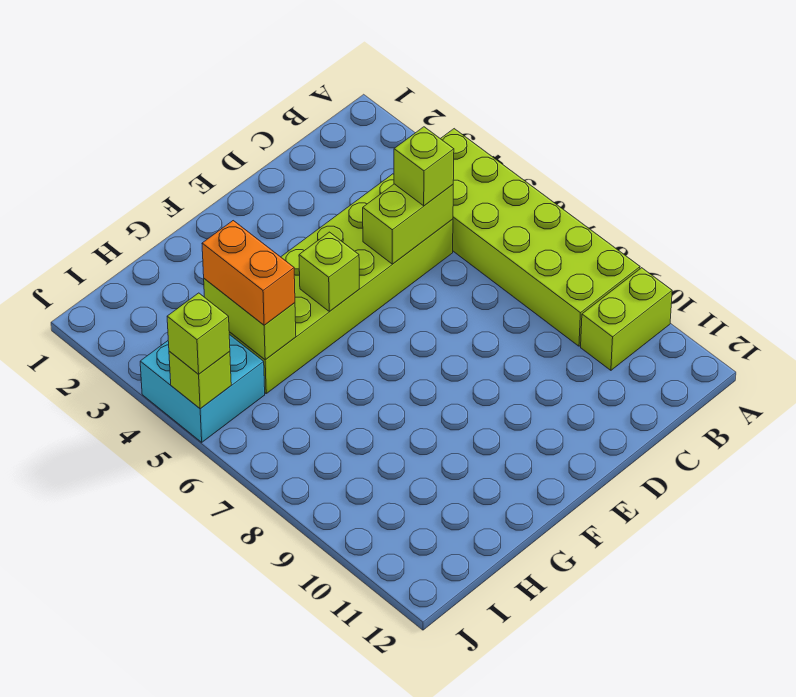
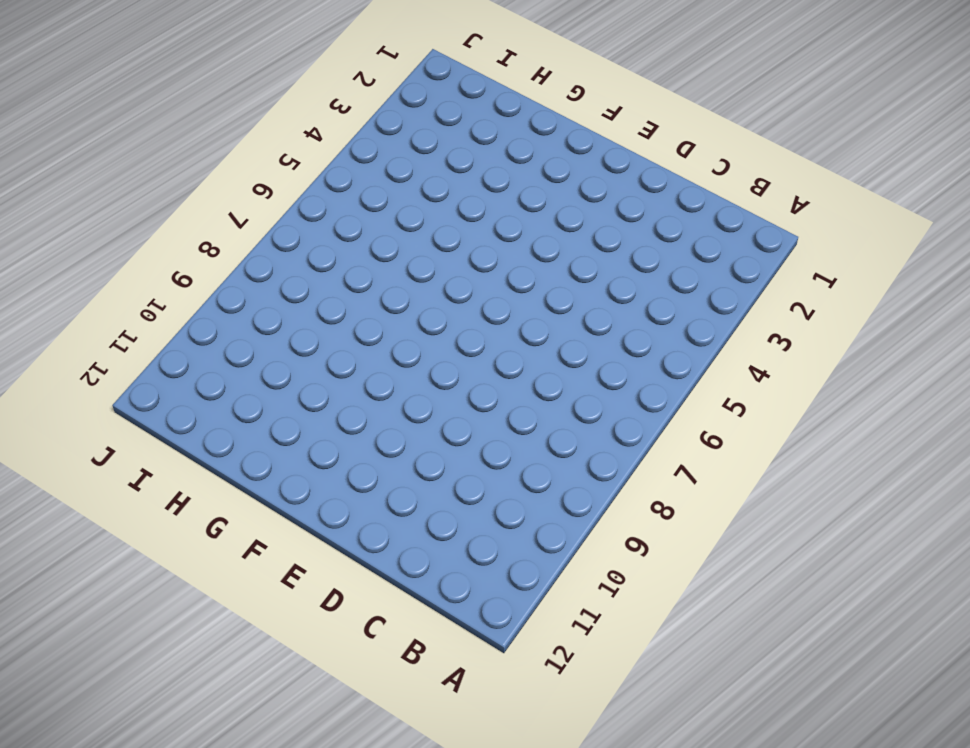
none -> lime brick A4:B9 level 1
none -> lime brick A10:B10 level 1

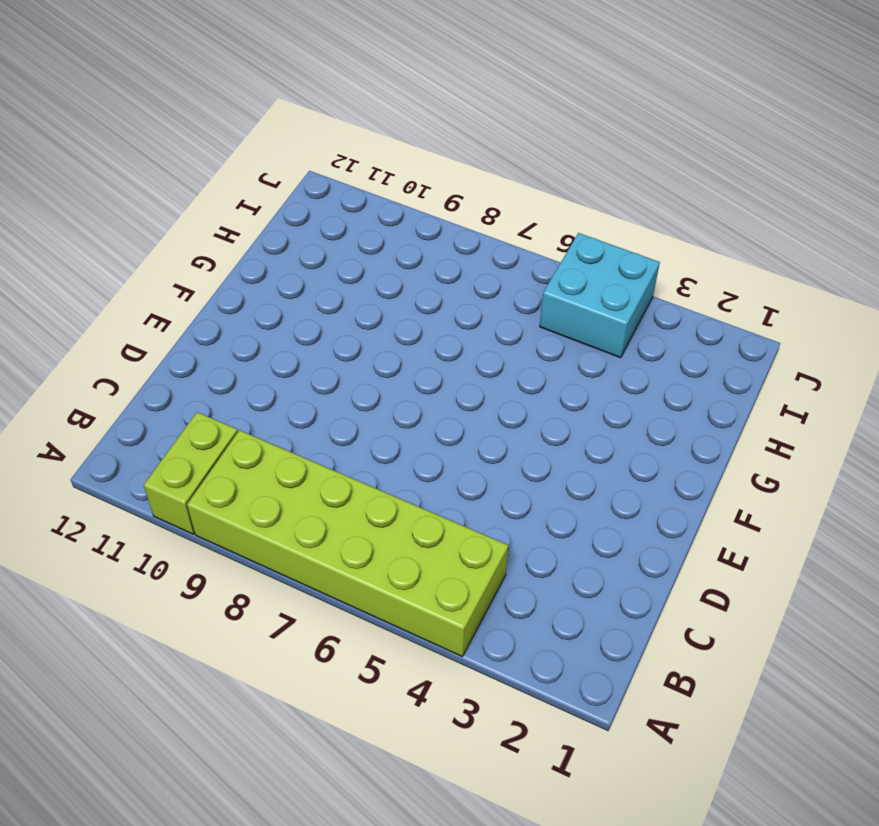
none -> lime brick C4:H5 level 1
none -> lime brick C5:D5 level 2

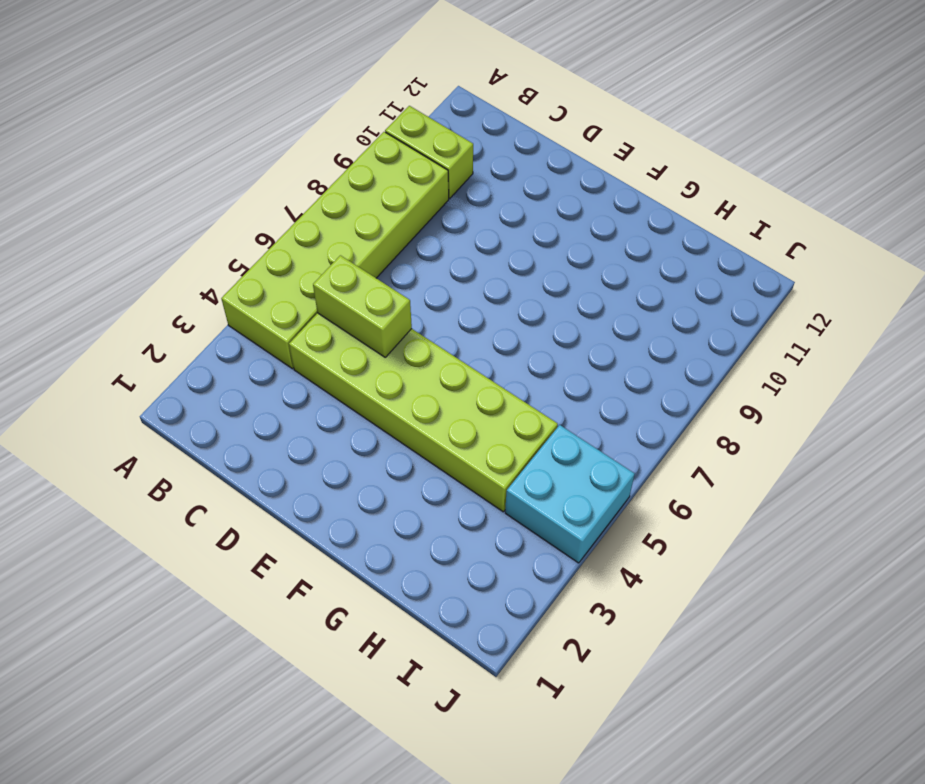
none -> lime brick F5 level 2
none -> lime brick H4:H5 level 2

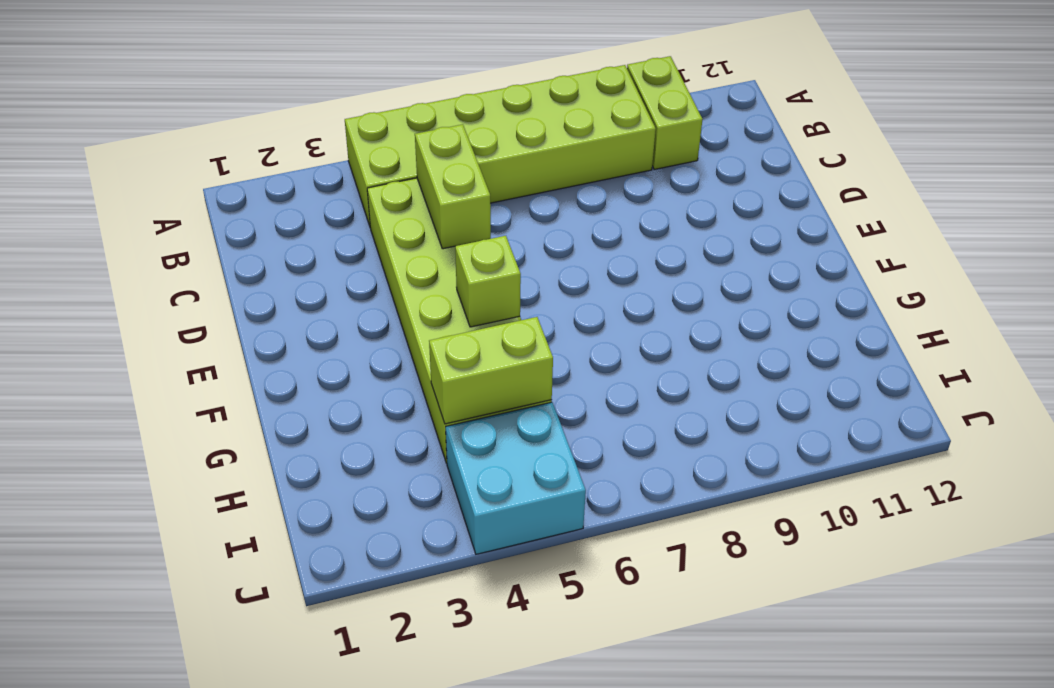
none -> lime brick J5 level 2
none -> lime brick C5 level 3

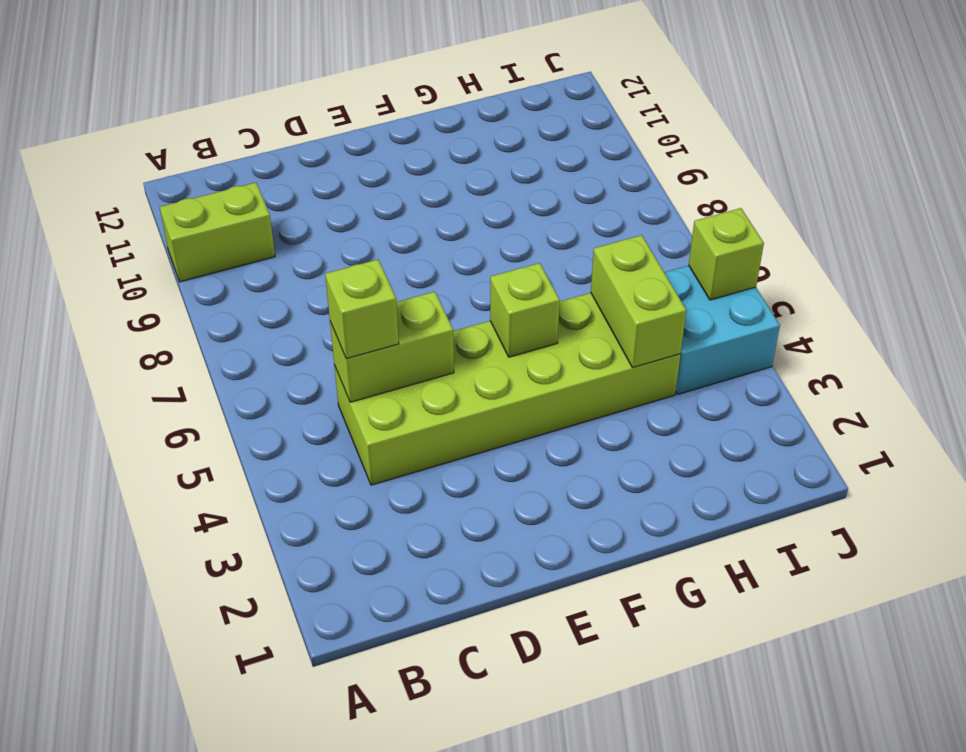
none -> lime brick A4:B9 level 1
none -> orange brick H4:H5 level 3

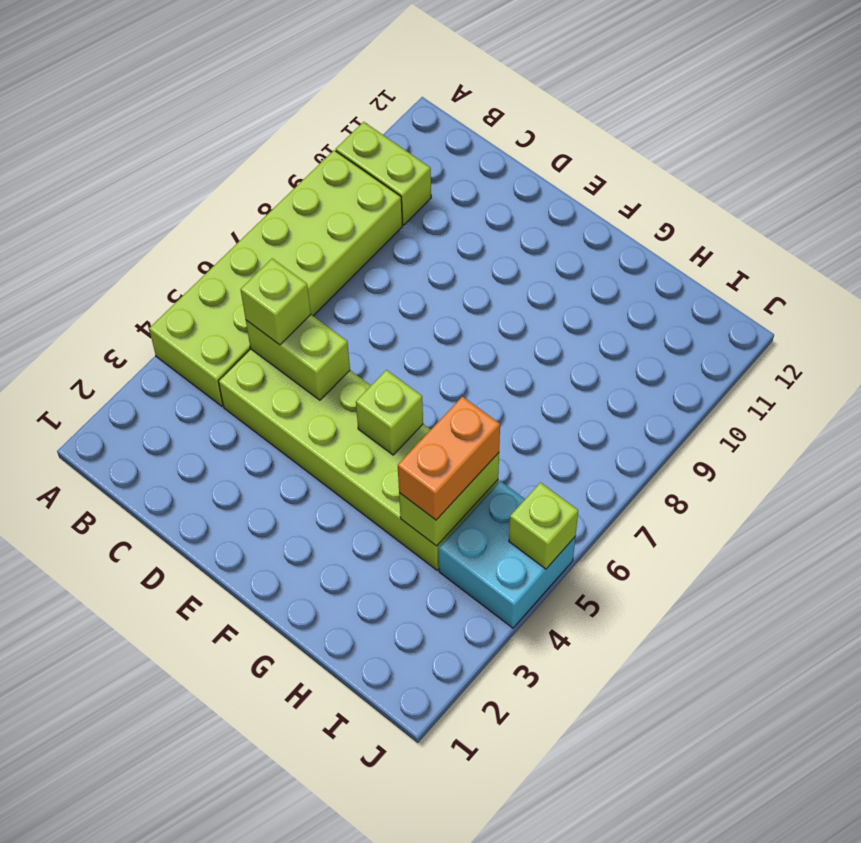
none -> lime brick J5 level 3

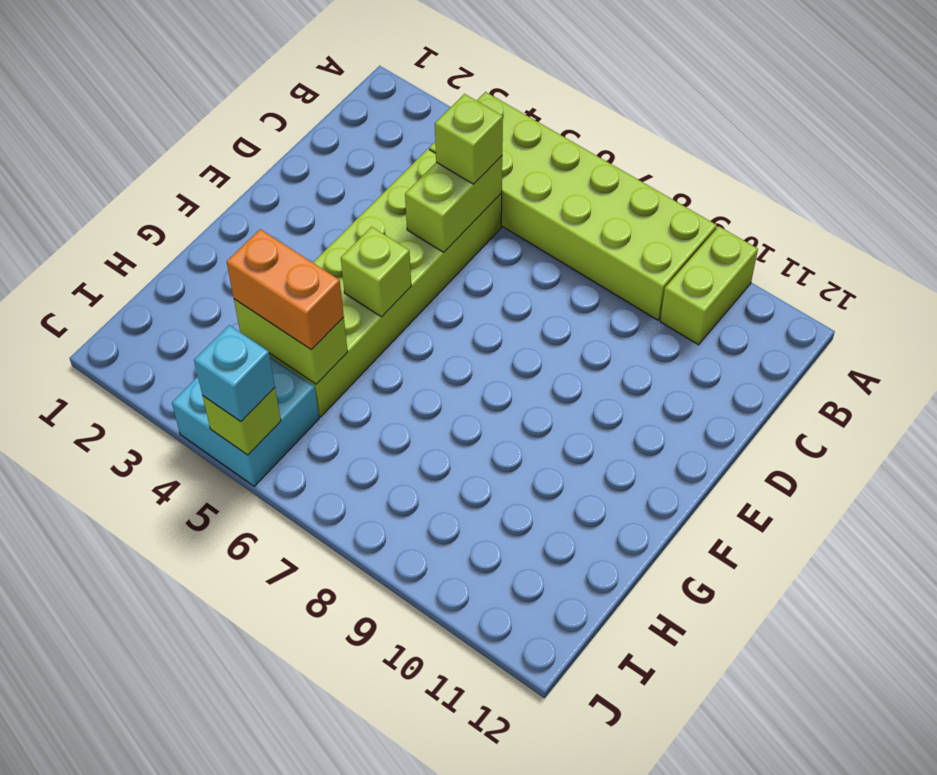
cyan brick J5 level 3 -> lime brick J5 level 3

